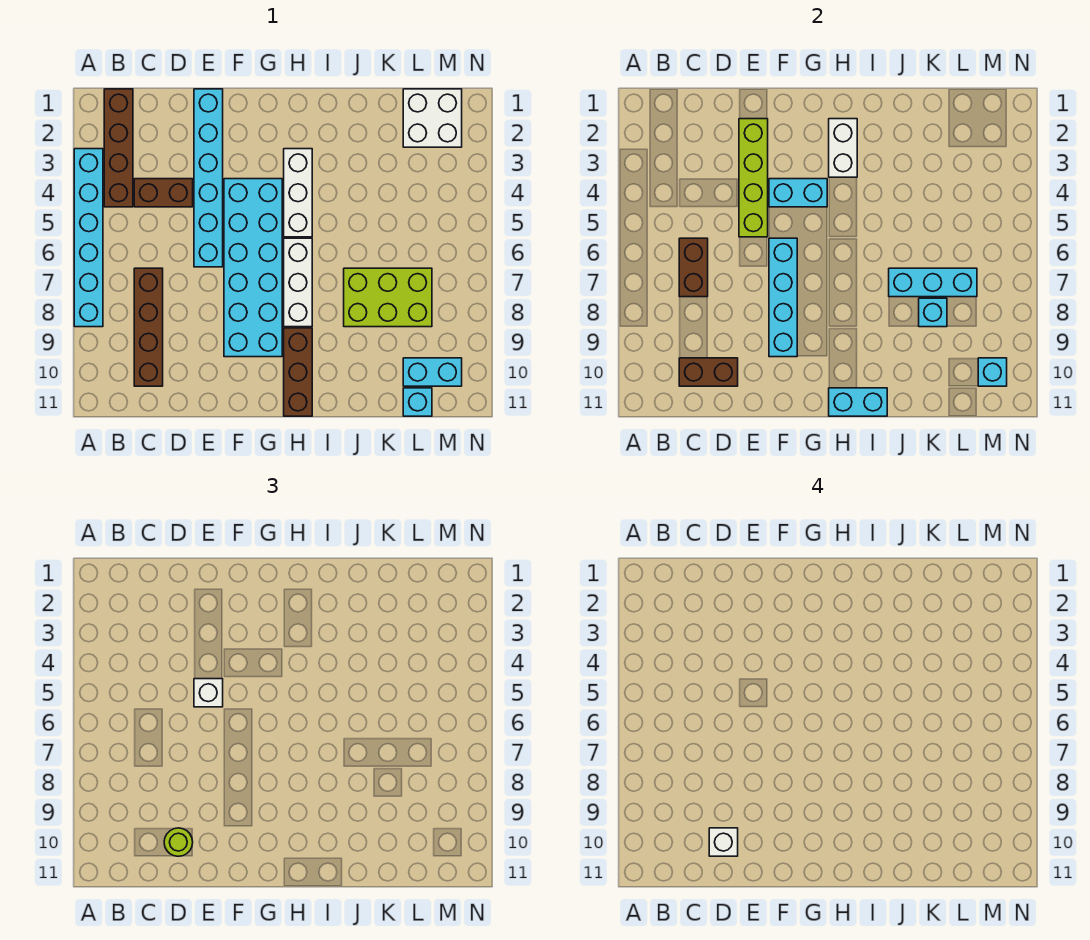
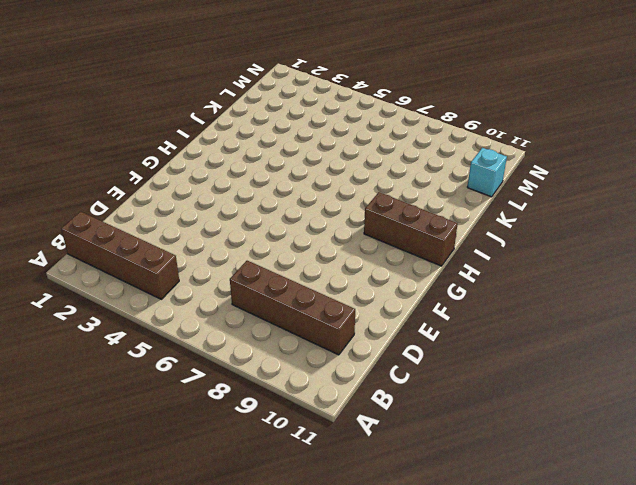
none -> cyan brick A3:A8 level 1
none -> brown brick C4:D4 level 1
none -> cyan brick E1:E6 level 1

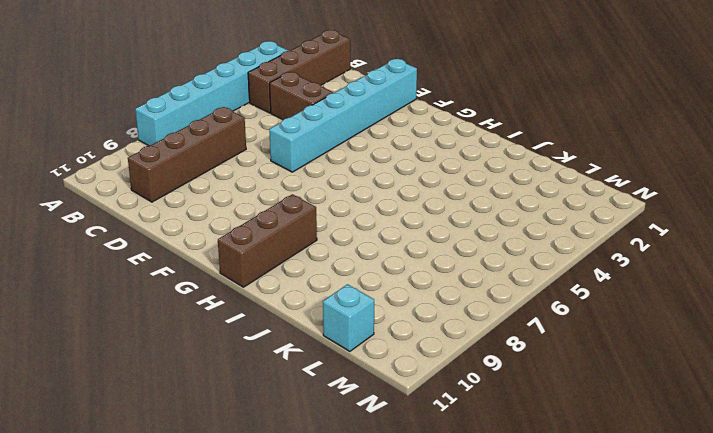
none -> cyan brick F4:G9 level 1
none -> white brick H3:H5 level 1
none -> white brick H6:H8 level 1

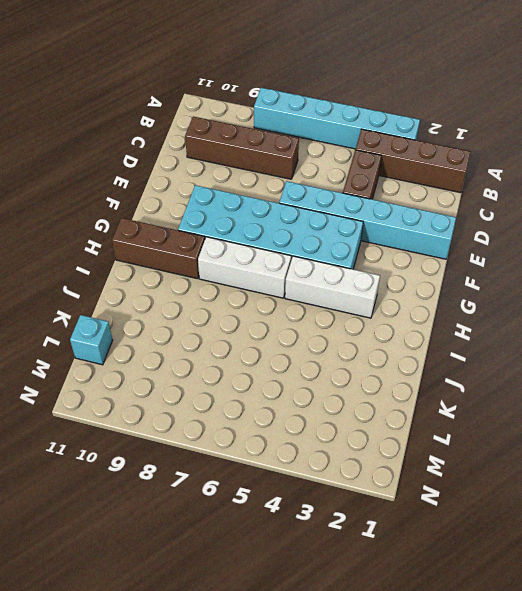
none -> lime brick J7:L8 level 1
none -> white brick L1:M2 level 1
none -> cyan brick L10:M10 level 1

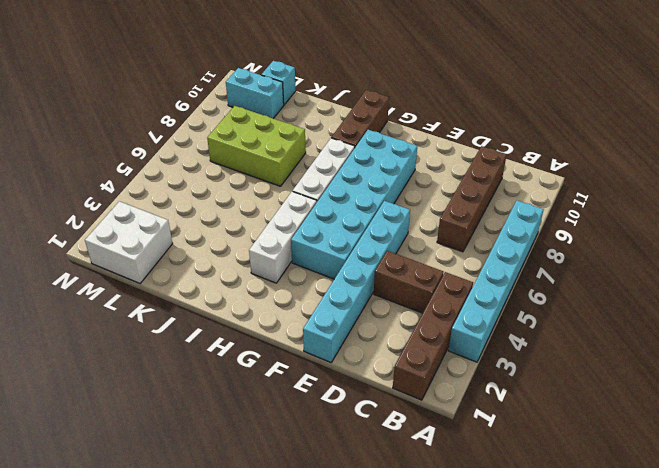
none -> brown brick C6:C7 level 2
none -> brown brick C10:D10 level 2
none -> lime brick E2:E5 level 2

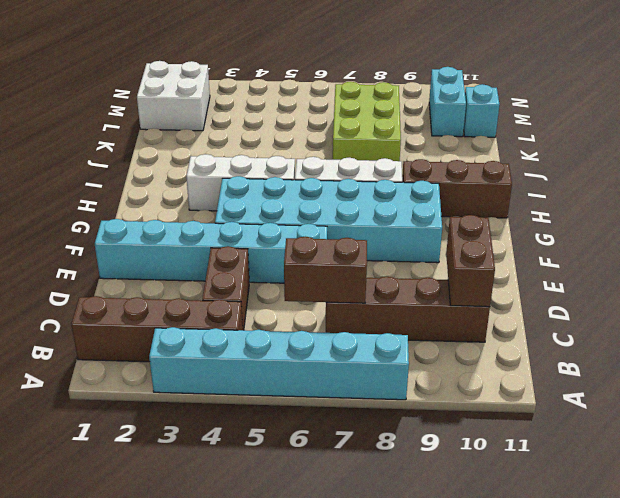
none -> lime brick E2:E5 level 2
none -> cyan brick F4:G4 level 2
none -> cyan brick F6:F9 level 2

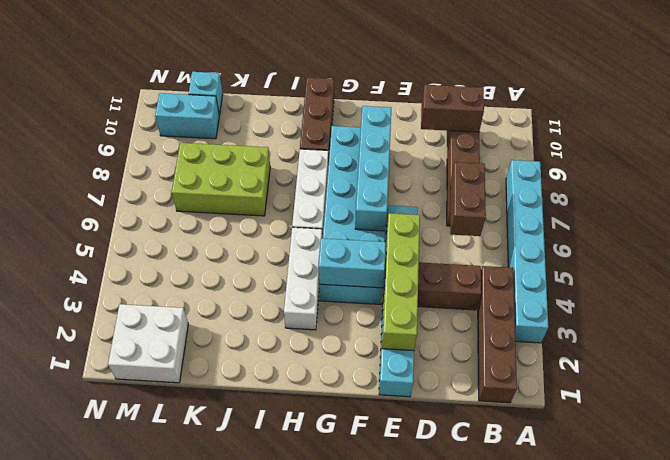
none -> white brick H2:H3 level 2
none -> cyan brick H11:I11 level 2
none -> cyan brick J7:L7 level 2

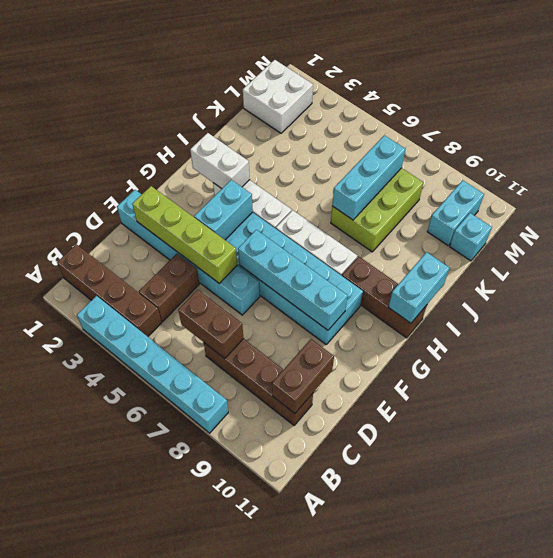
none -> cyan brick K8 level 2
none -> cyan brick M10 level 2
none -> lime round brick D10 level 3

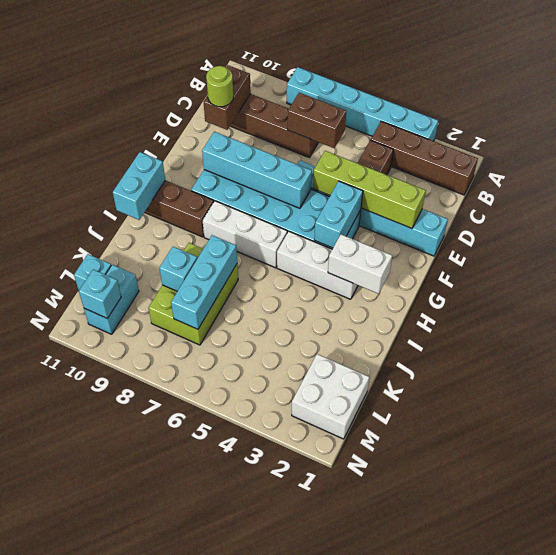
none -> white brick E5 level 3
none -> white brick D10 level 4

